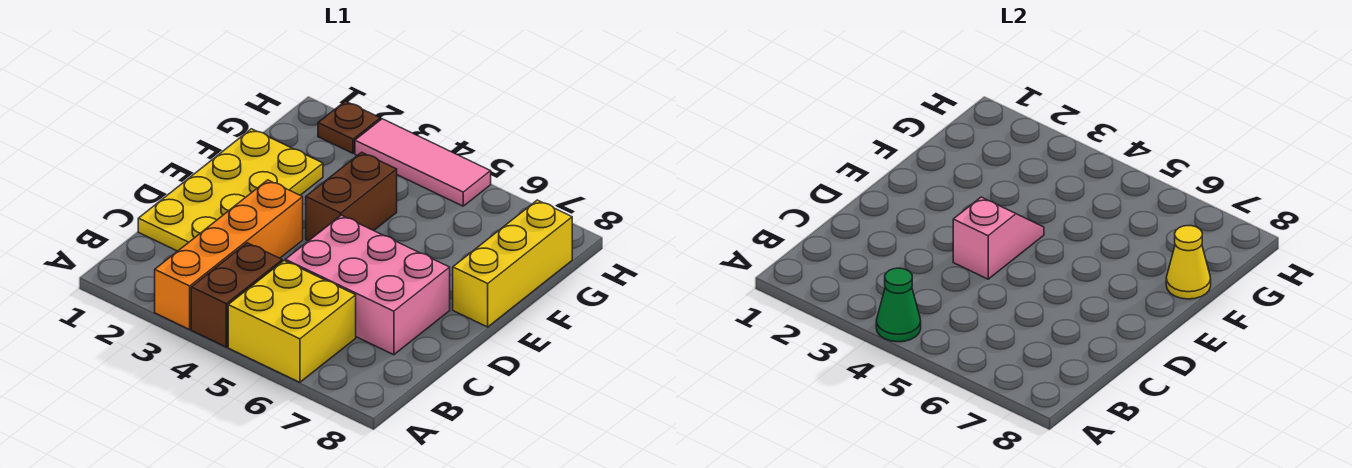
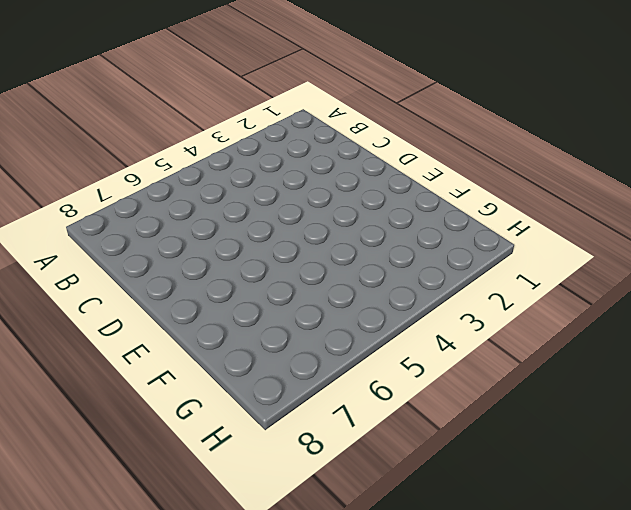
none -> orange brick A3:D3 level 1
none -> brown brick A4:B4 level 1
none -> yellow brick A5:B6 level 1

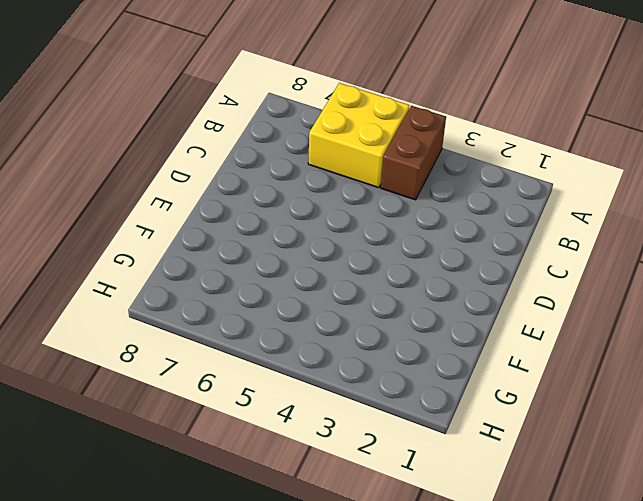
none -> orange brick A3:D3 level 1
none -> yellow plate C1:F2 level 1
none -> pink brick C5:D7 level 1

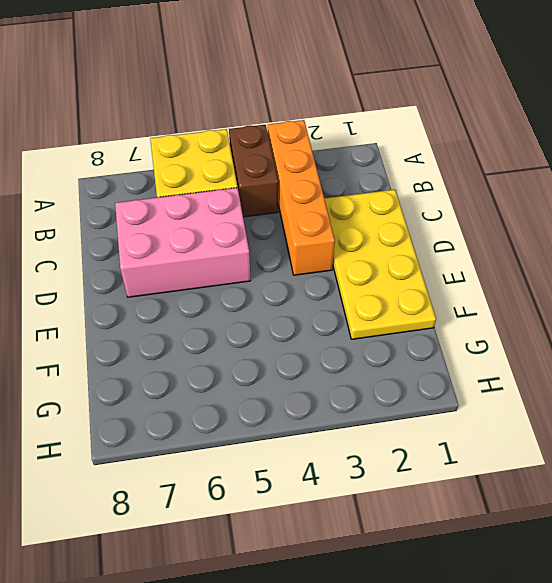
none -> brown brick E4:F4 level 1
none -> yellow brick E8:G8 level 1
none -> brown plate H2 level 1

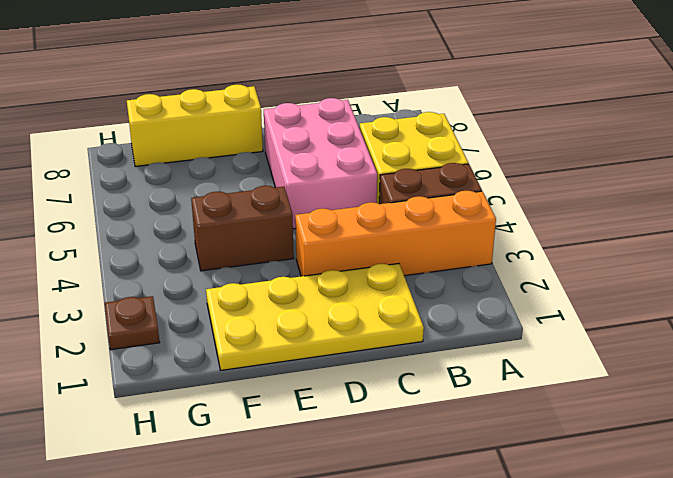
none -> pink tile H3:H5 level 1
none -> green cone A4 level 2
none -> pink slope D4:E4 level 2 top D

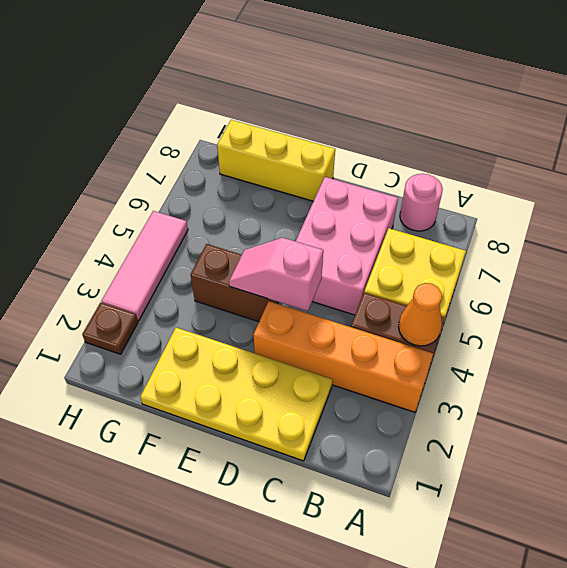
orange cone A4 level 2 -> green cone A4 level 2
pink round brick B8 level 1 -> none
none -> yellow cone F8 level 2

